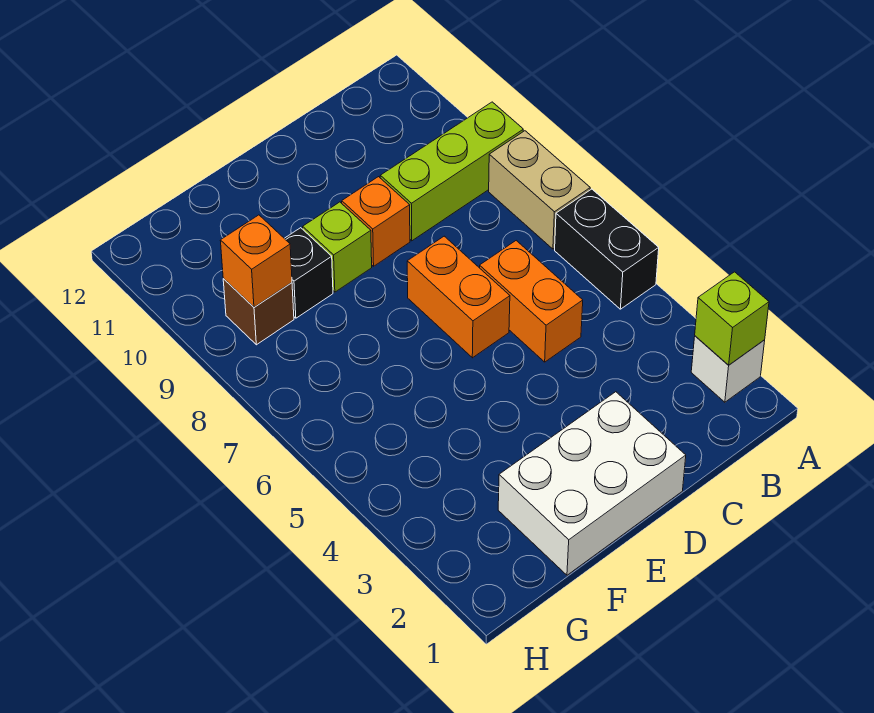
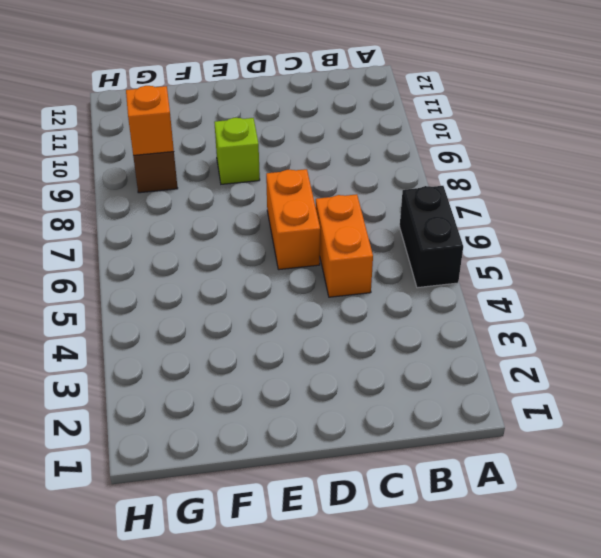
none -> white brick A2 level 1
none -> tan brick A7:A8 level 1
none -> lime brick A9:C9 level 1

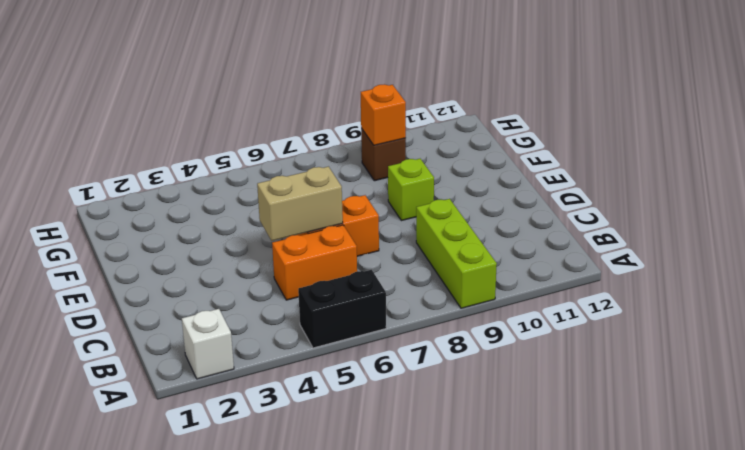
tan brick D5:D6 level 2 -> tan brick A7:A8 level 1
none -> white brick D1:F2 level 1
none -> orange brick D9 level 1
none -> black brick F9 level 1

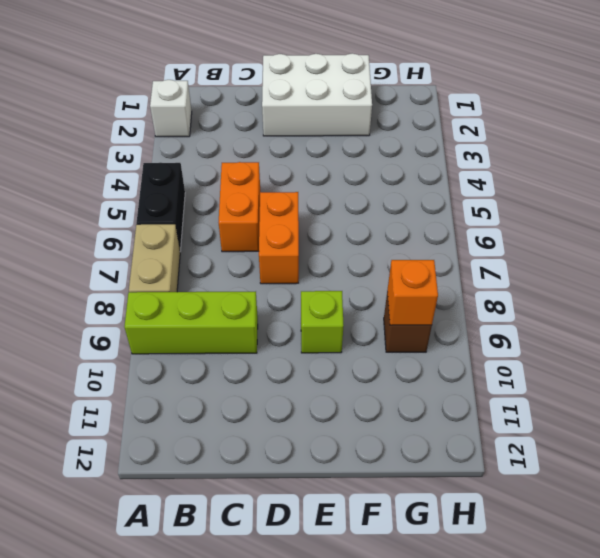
none -> orange brick D9 level 1
none -> black brick F9 level 1
none -> lime brick A2 level 2

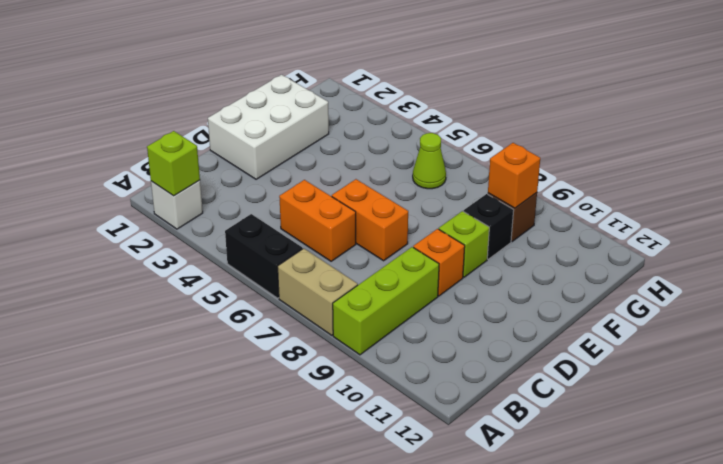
lime cone G6 level 1 -> none

